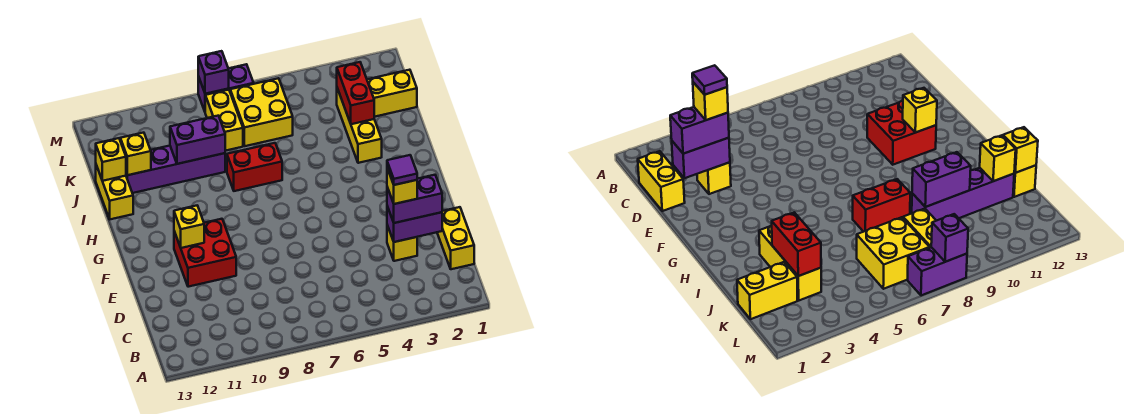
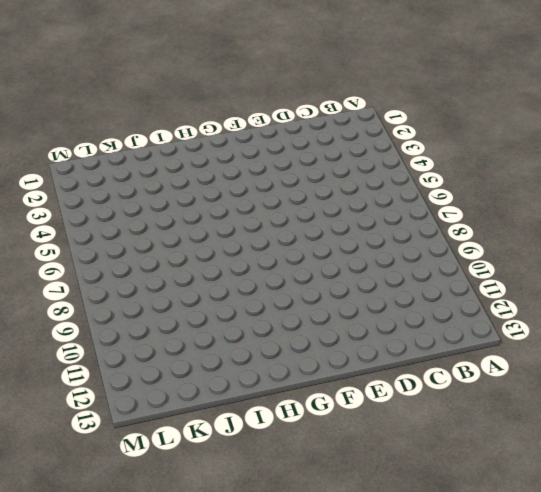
none -> yellow brick C1:D1 level 1
none -> yellow brick D3 level 1
none -> red brick E10:F11 level 1

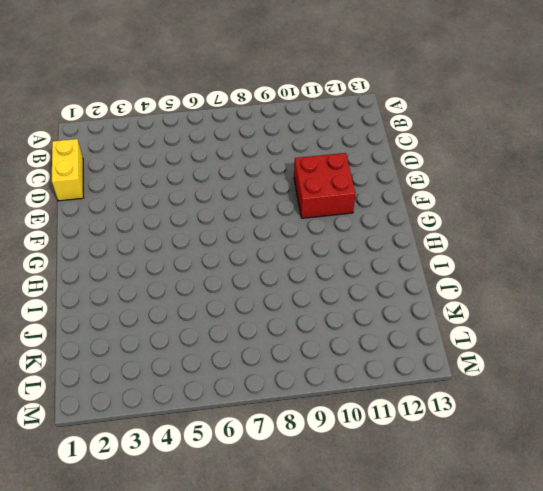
none -> yellow brick D3 level 1
none -> yellow brick I3:K3 level 1
none -> red brick I7:I8 level 1

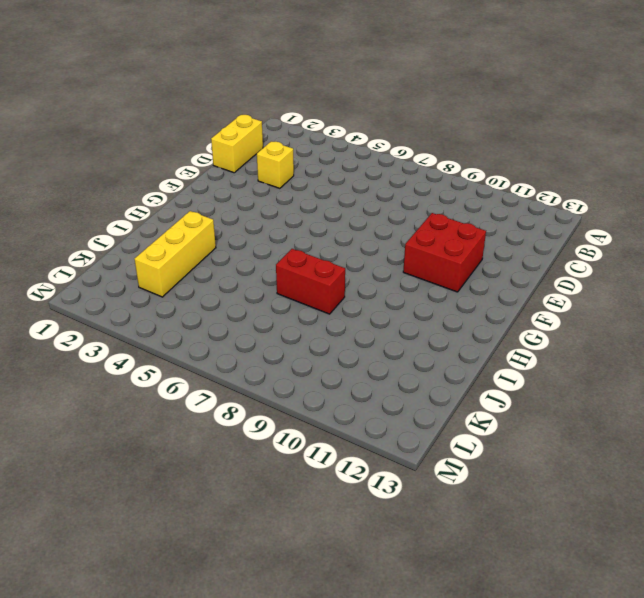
none -> yellow brick I13:J13 level 1
none -> purple brick J9:J12 level 1
none -> yellow brick K1:K2 level 1

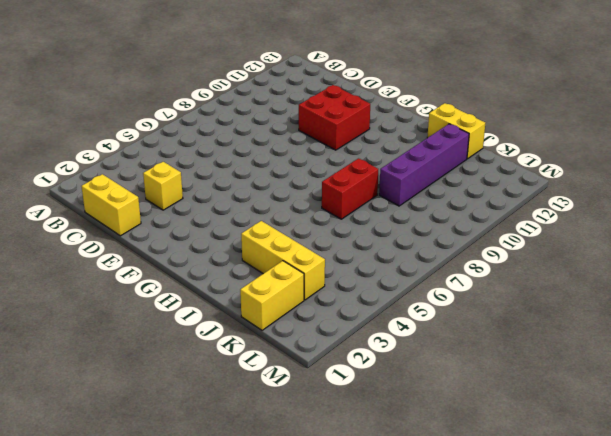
none -> yellow brick K6:L7 level 1
none -> yellow brick K8:L8 level 1
none -> purple brick M7:M8 level 1

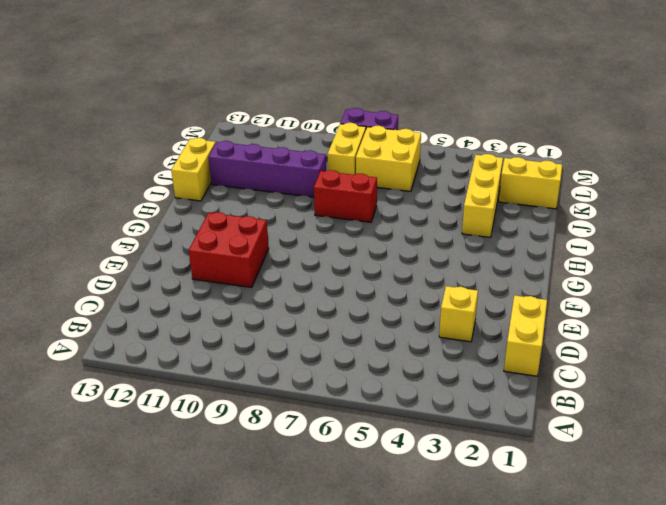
none -> purple brick D2:D3 level 2
none -> yellow brick F11 level 2
none -> red brick J3:K3 level 2

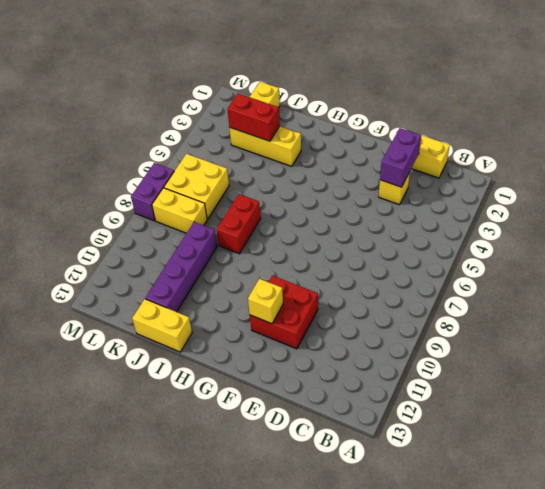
none -> purple brick J9:J10 level 2
none -> yellow brick J12 level 2
none -> yellow brick J13 level 2

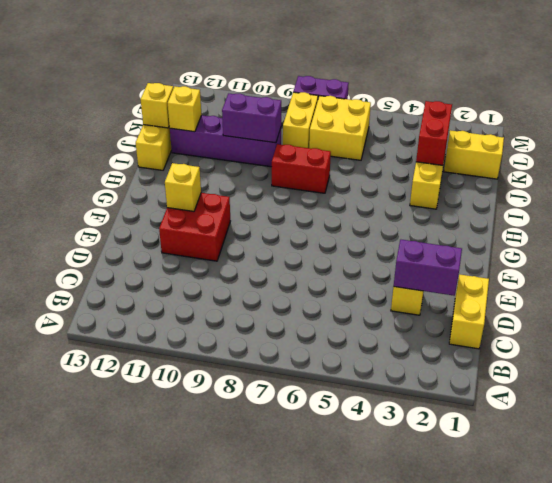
none -> purple brick M8 level 2
none -> purple brick D2:D3 level 3
none -> yellow brick D3 level 4

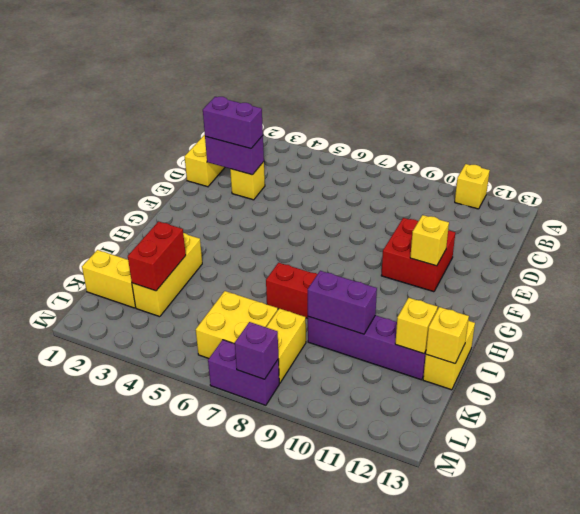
yellow brick A11 level 1 -> yellow brick D3 level 4
none -> purple tile D3 level 5

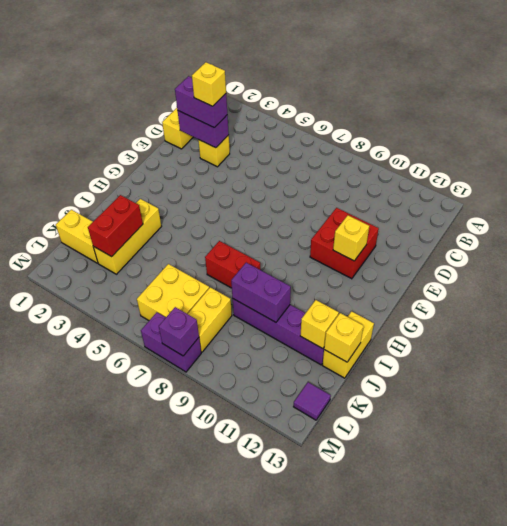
purple tile L13 level 1 -> purple tile D3 level 5

